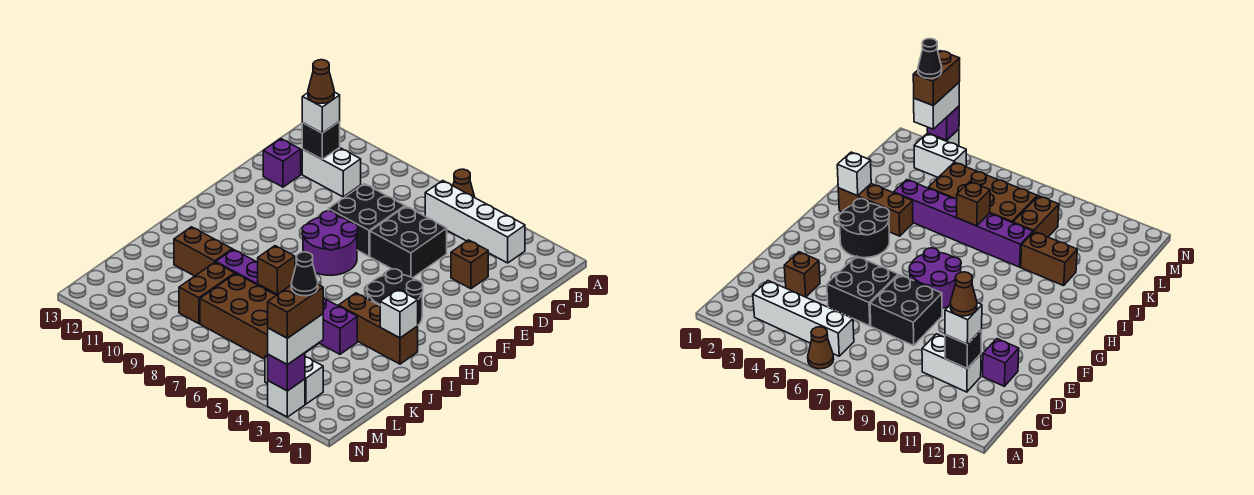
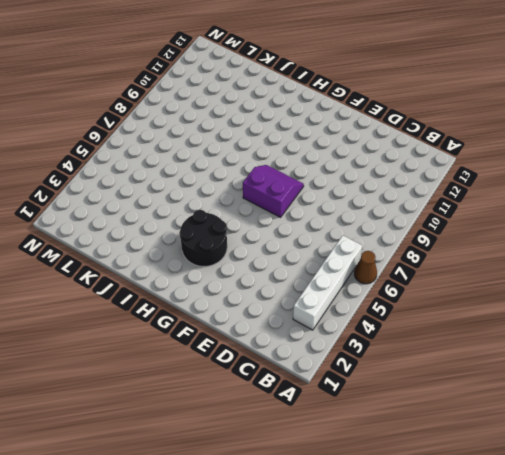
purple slope F7:G8 level 1 top 7 -> purple round brick F7:G8 level 1
none -> white brick C10:C11 level 1
none -> brown brick D3 level 1
none -> black brick D5:E6 level 1

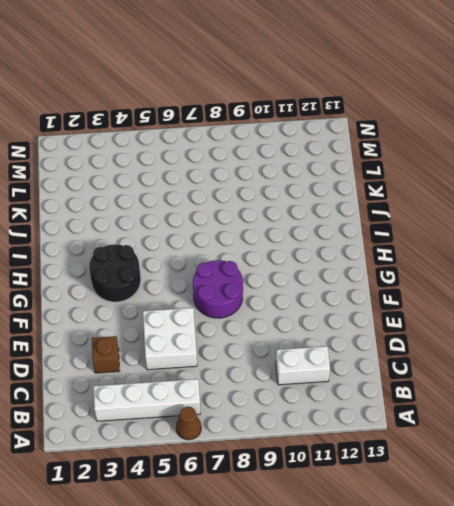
white brick D5:E6 level 1 -> black brick D5:E6 level 1
none -> black brick D7:E8 level 1
none -> purple brick D12 level 1
none -> brown brick I2:I4 level 1

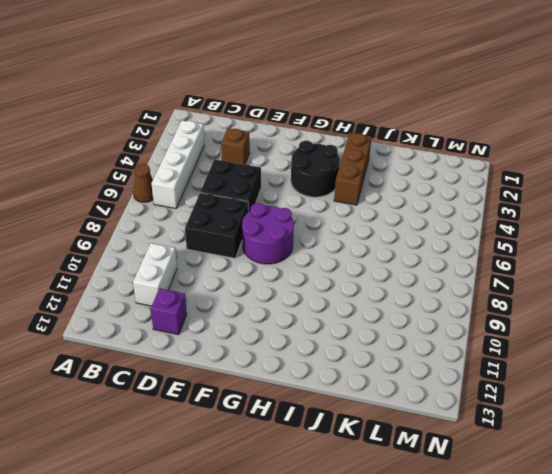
none -> purple brick J4:J9 level 1
none -> brown brick J10:J11 level 1
none -> brown brick K5:L8 level 1

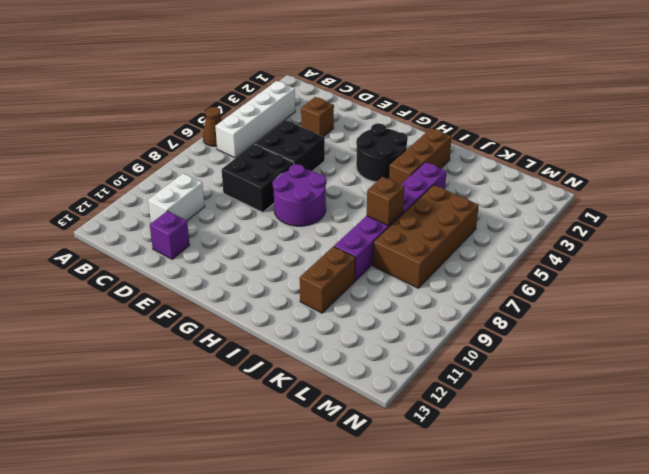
none -> brown brick K9:L9 level 1
none -> white brick M3:M4 level 1
none -> white brick N3 level 1

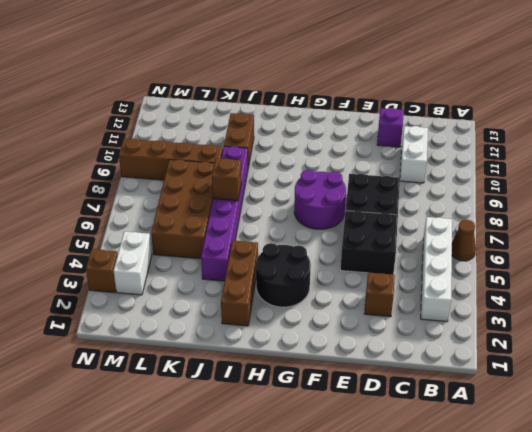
brown brick K9:N9 level 1 -> brown brick K9:L9 level 1
brown brick N3 level 1 -> white brick N3 level 1
none -> black brick C11 level 2
none -> white brick I2 level 2
none -> purple brick N3 level 2

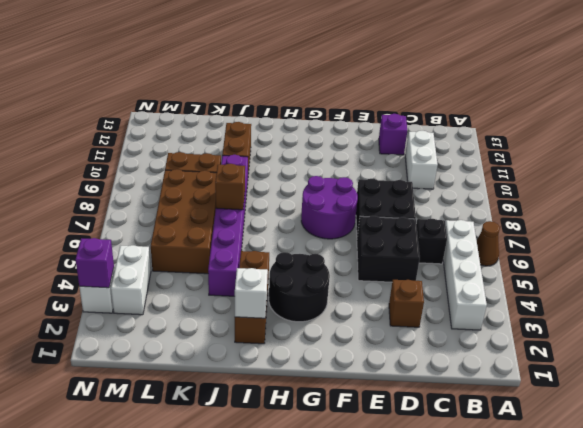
black brick C6 level 1 -> black brick C11 level 2
none -> white brick C11 level 3
none -> white brick M3:N3 level 3
none -> brown cone C11 level 4

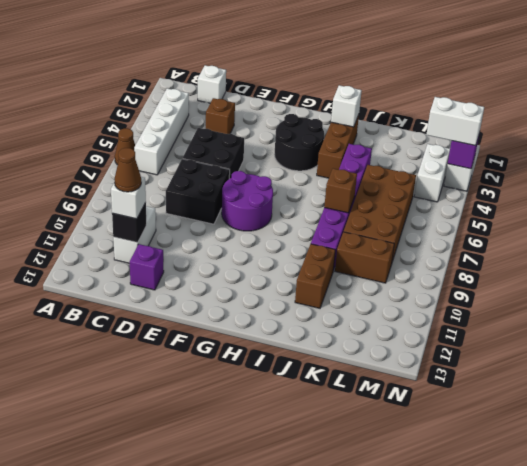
white brick C1 level 1 -> none
none -> brown brick M3:N3 level 4
none -> black cone M3 level 5

